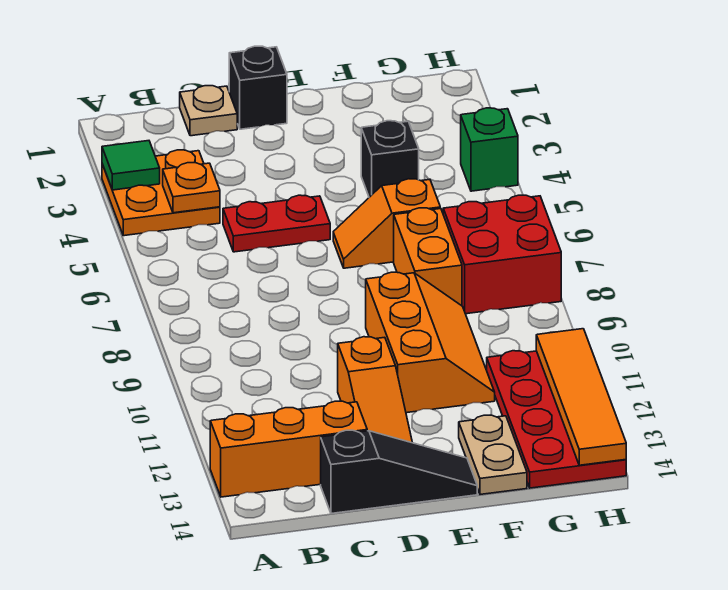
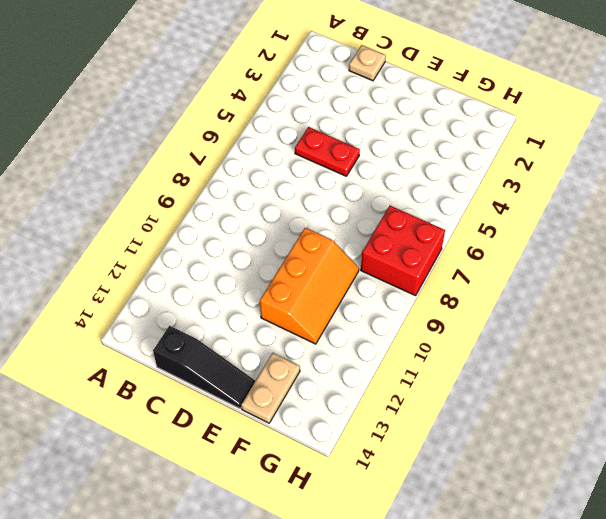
none -> orange plate A3:B4 level 1
none -> orange brick A13:C13 level 1
none -> black brick D1 level 1

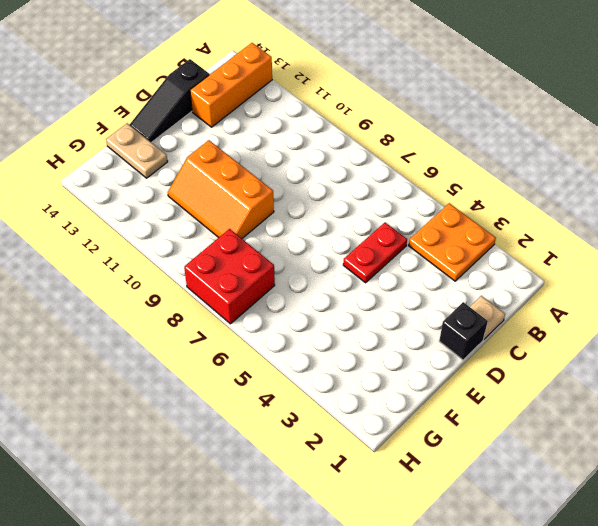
none -> orange slope D11:D13 level 1 top 11
none -> orange slope E6:F6 level 1 top F
none -> black brick F4 level 1

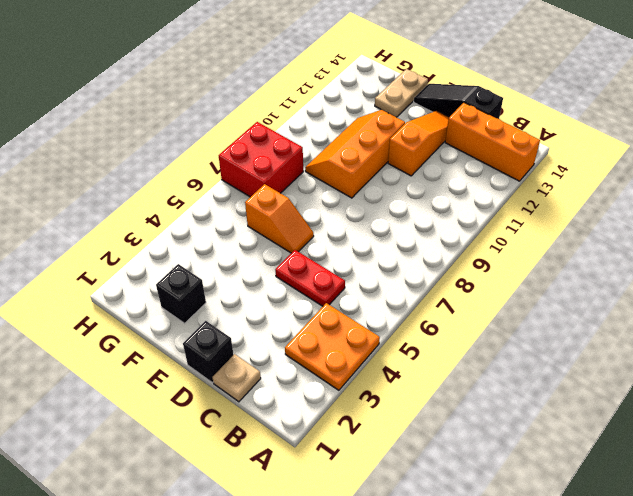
black brick F2 level 1 -> black brick F4 level 1
none -> orange brick F7:F8 level 1
none -> red plate G11:H14 level 1
none -> green brick H4 level 1

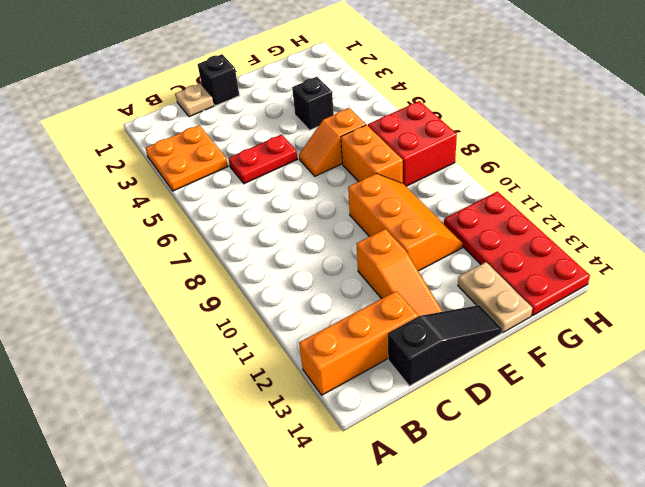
none -> green brick H4 level 1
none -> green tile A3 level 2
none -> orange plate B4 level 2

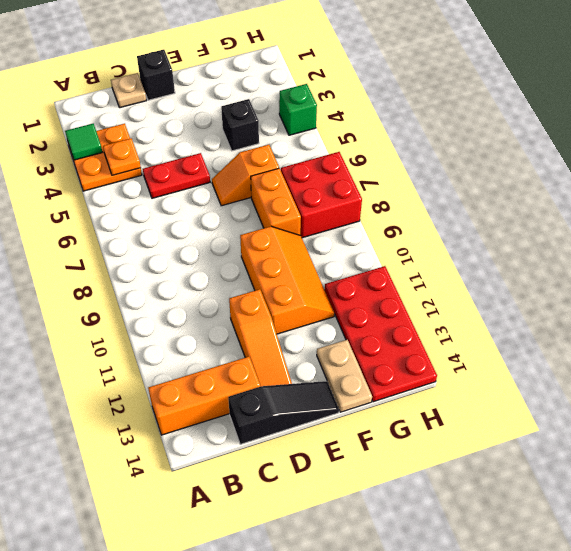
none -> orange tile H11:H14 level 2

